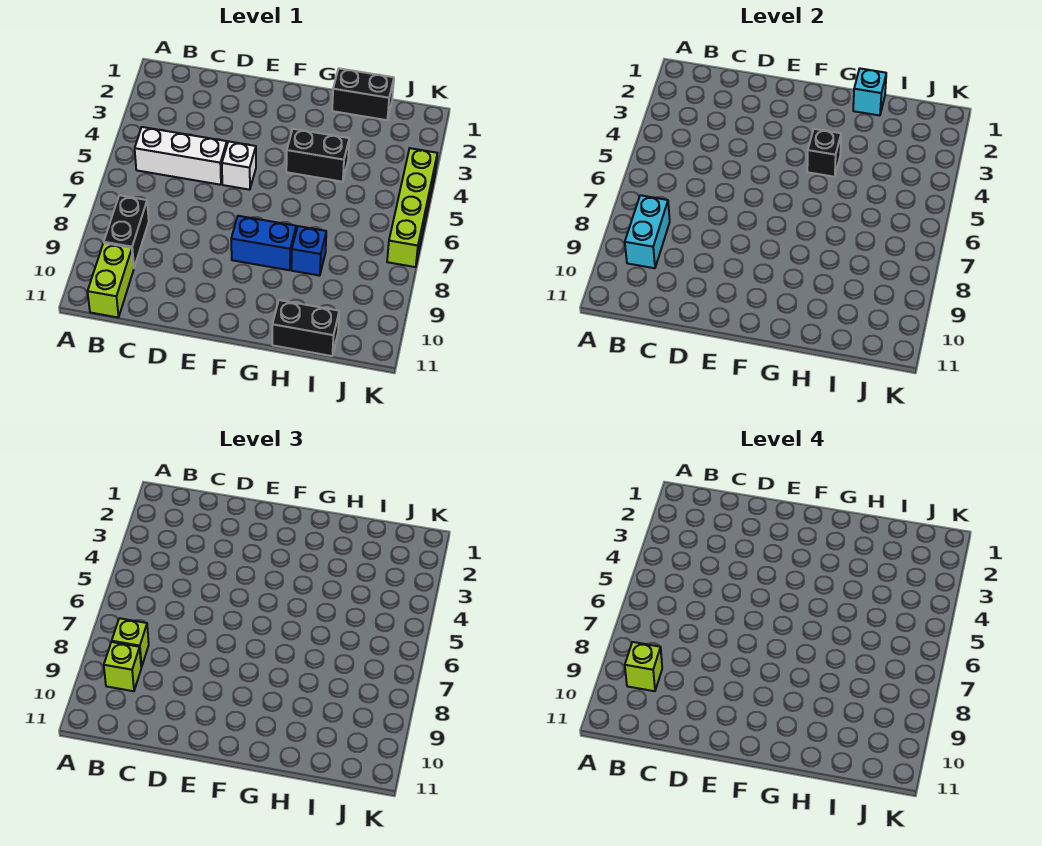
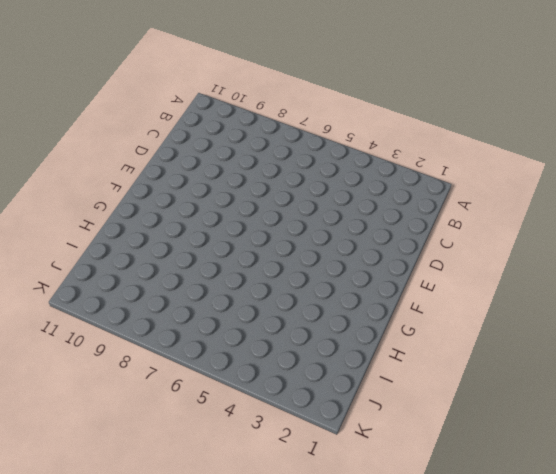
none -> white brick B5:D5 level 1
none -> black brick B8:B9 level 1
none -> lime brick B10:B11 level 1

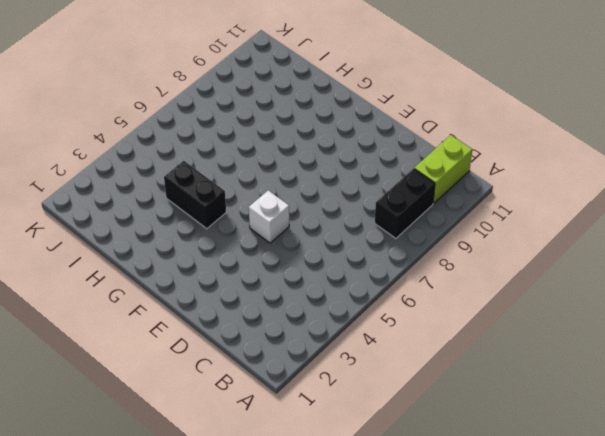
none -> white brick B5:D5 level 1
none -> blue brick F8:G8 level 1
none -> black brick H1:I1 level 1

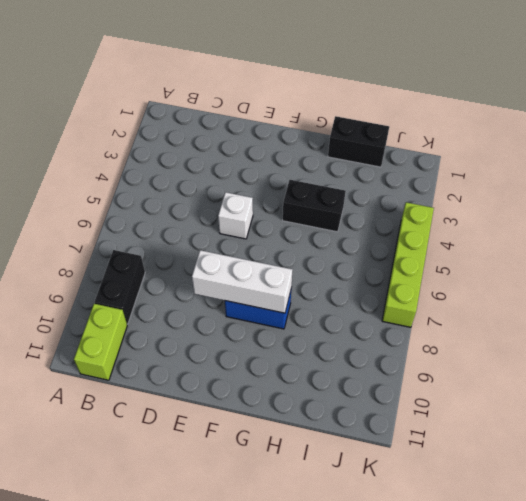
white brick E8:G8 level 2 -> white brick B5:D5 level 1
none -> blue brick H8 level 1
none -> black brick H11:I11 level 1
none -> cyan brick B8:B9 level 2

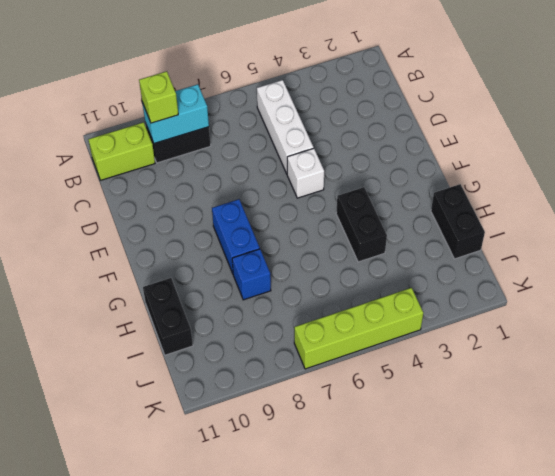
none -> black brick G4 level 2
none -> cyan brick H1 level 2
none -> lime brick B8 level 3

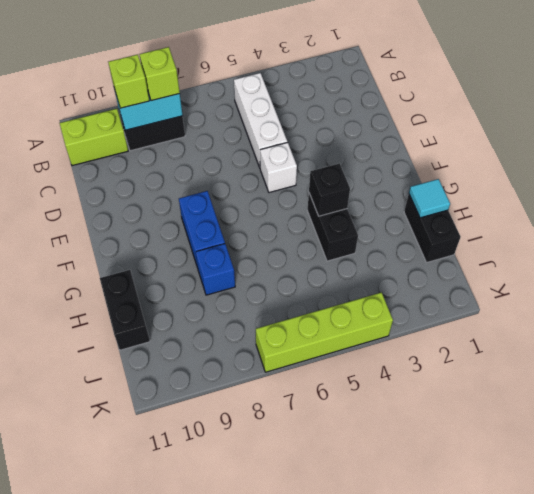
cyan tile H1 level 2 -> cyan brick H1 level 2
none -> lime brick B9 level 4

